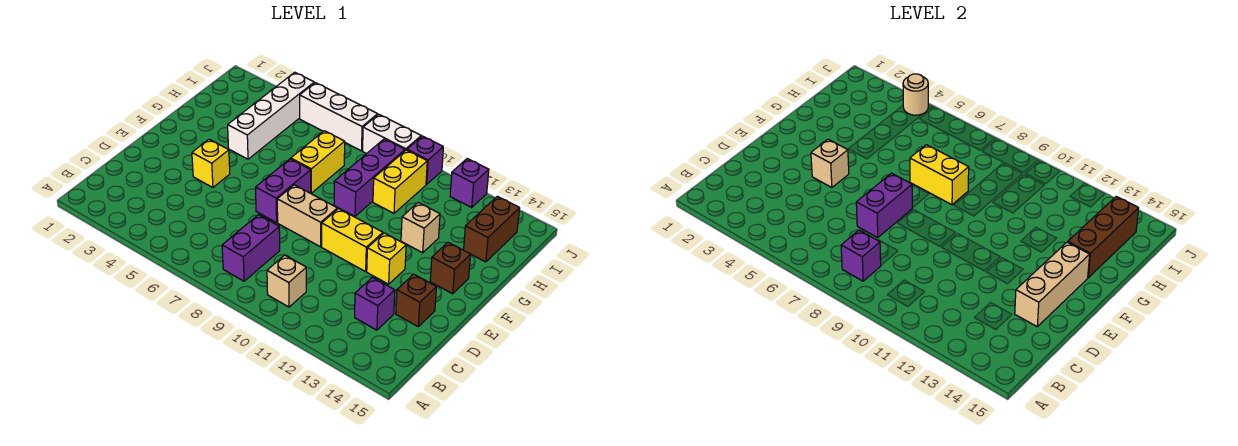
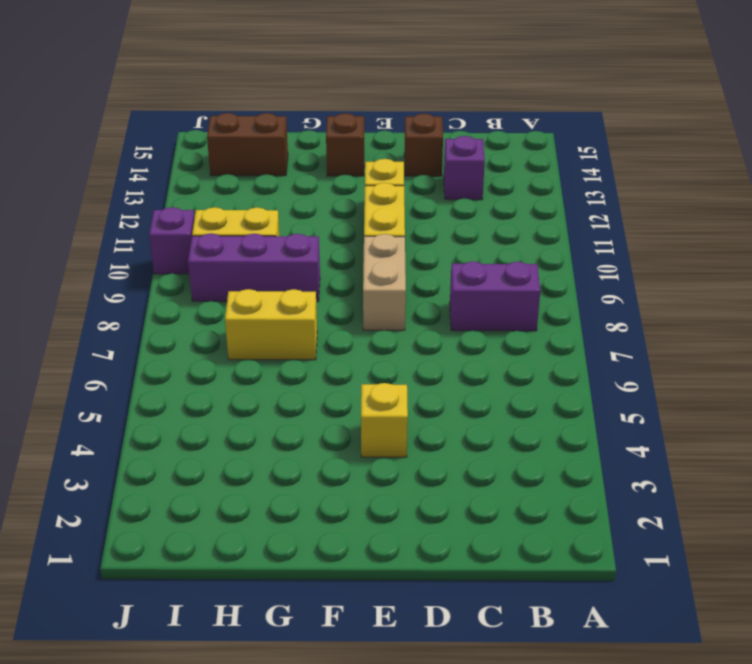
none -> tan brick B10 level 1
none -> purple brick E7:F7 level 1
none -> white brick G4:J4 level 1

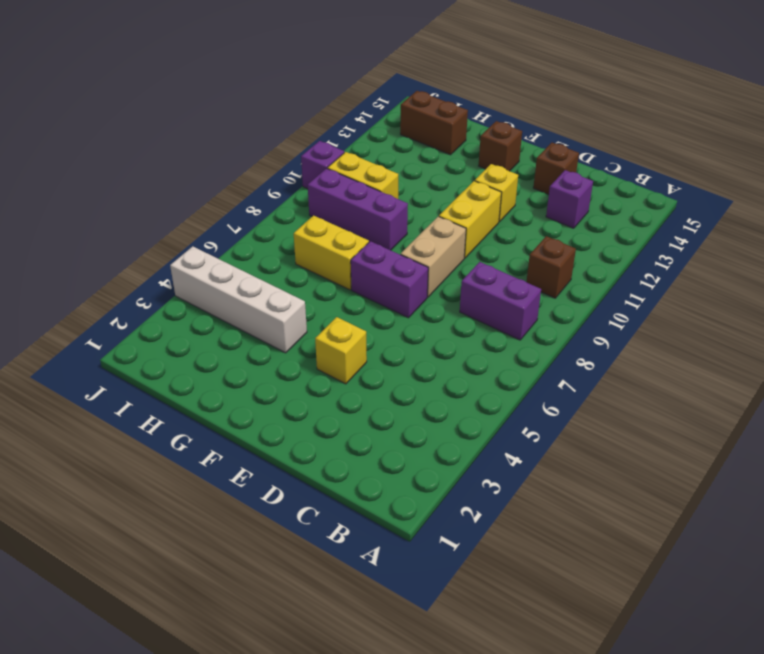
brown brick B10 level 1 -> tan brick B10 level 1
none -> tan brick G12 level 1
none -> white brick J5:J7 level 1
none -> white brick J8:J9 level 1

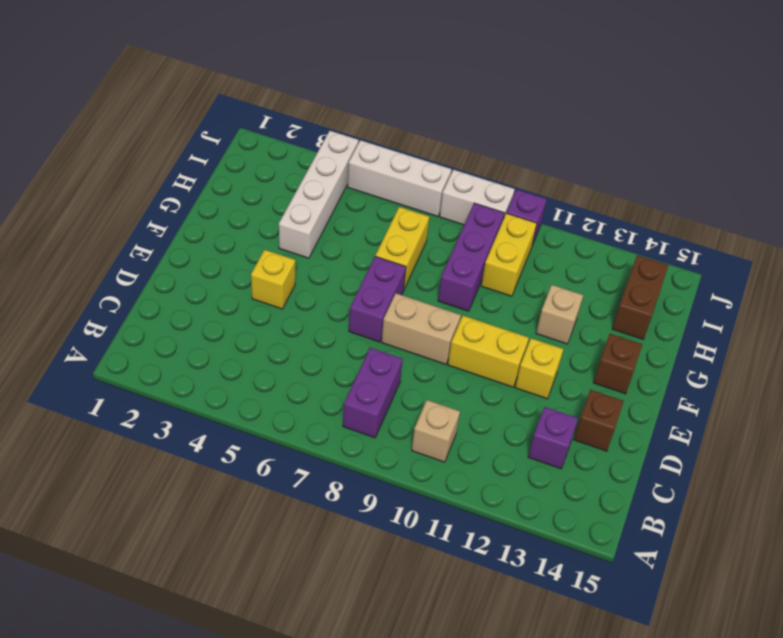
none -> purple brick J12 level 1
none -> purple brick B8 level 2
none -> purple brick D7:E7 level 2

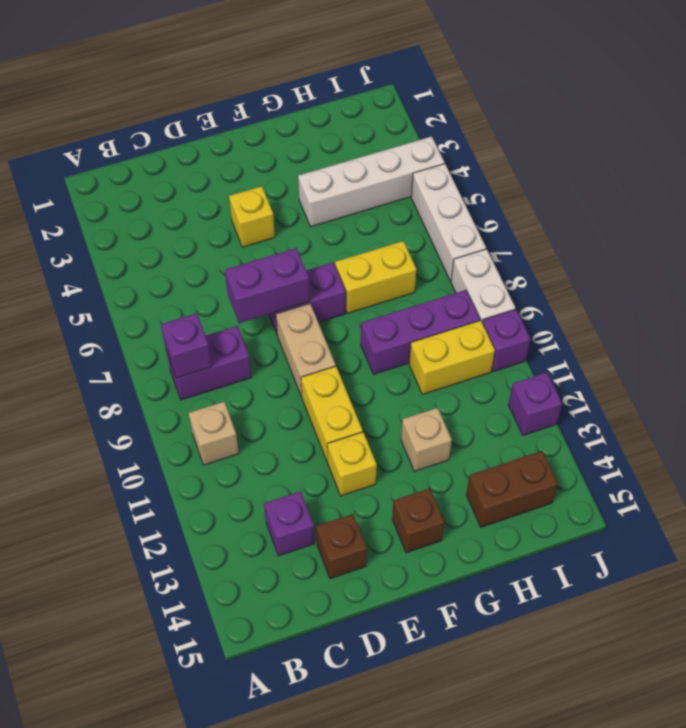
none -> tan brick D14:F14 level 2
none -> tan brick E4 level 2
none -> yellow brick G7:G8 level 2

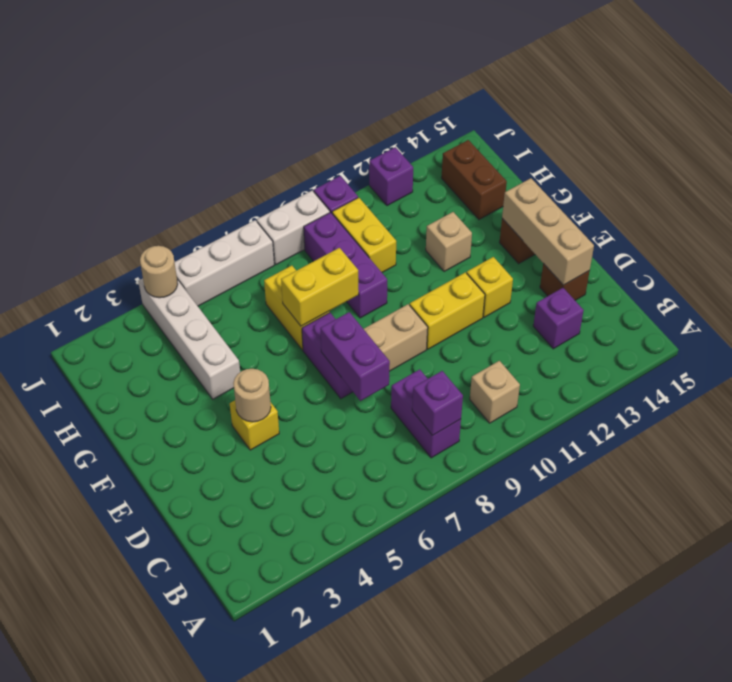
tan round brick E4 level 2 -> tan brick E4 level 2
none -> brown brick G14:I14 level 2

